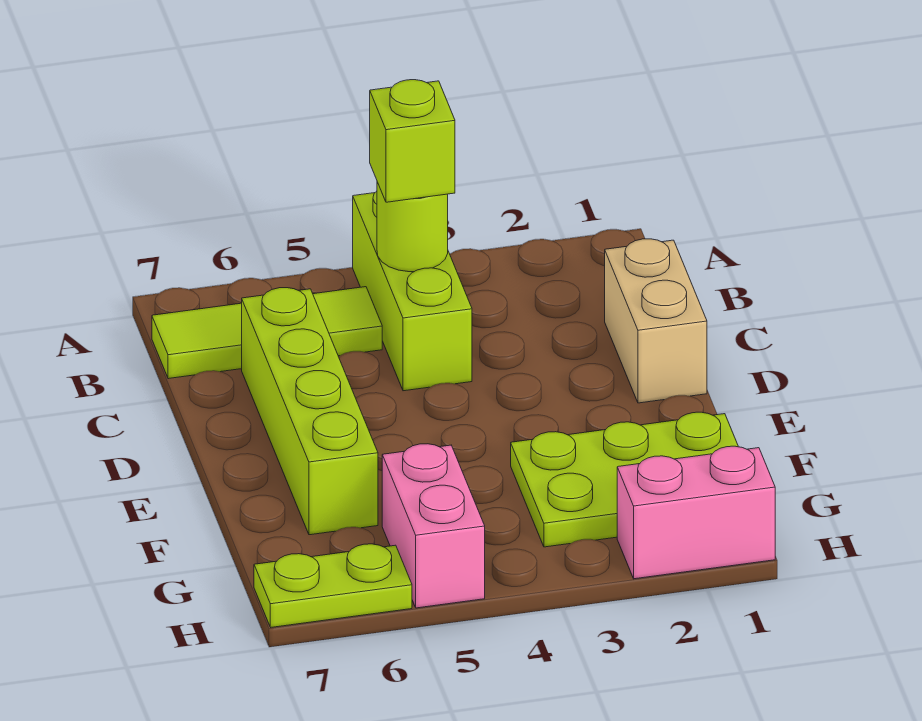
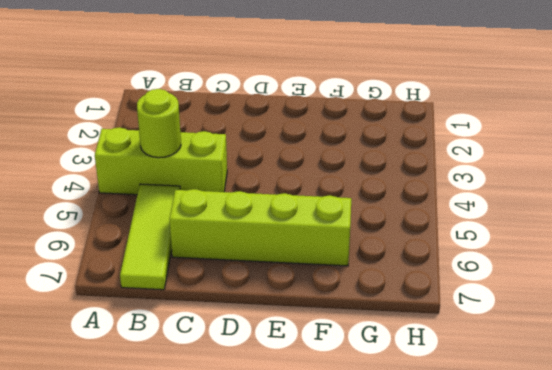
none -> tan brick C1:D1 level 1
none -> lime plate F1:G3 level 1

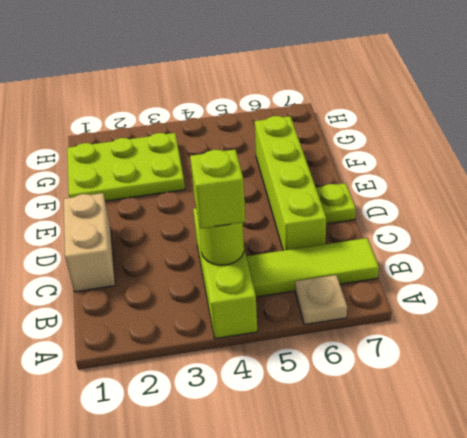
tan plate A6 level 1 -> none
lime plate D7 level 1 -> none
none -> pink brick G5:H5 level 1
none -> pink brick H1:H2 level 1

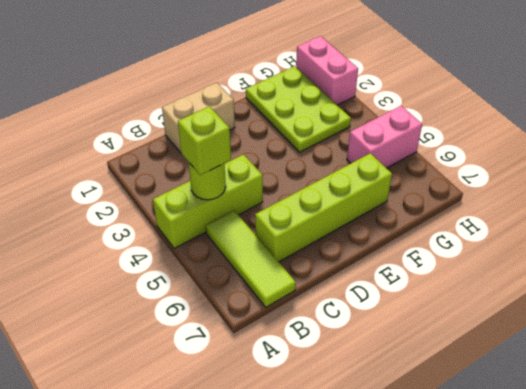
none -> lime plate H6:H7 level 1

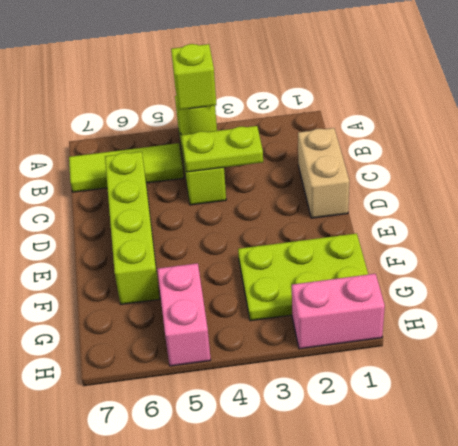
lime plate C3:C4 level 2 -> lime plate H6:H7 level 1

